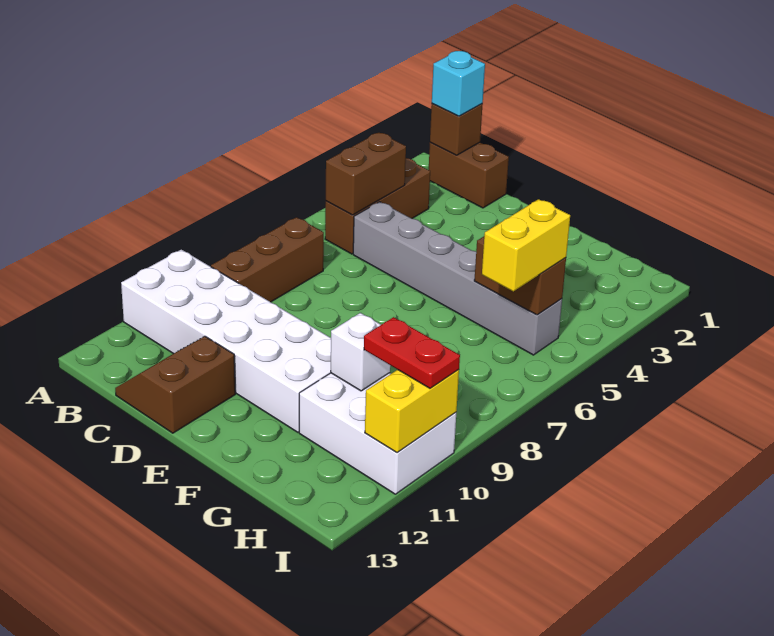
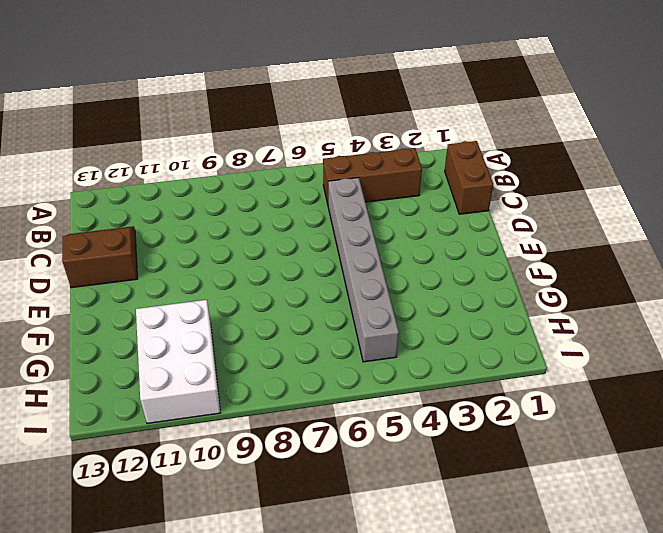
none -> white brick A10:F11 level 1
none -> brown brick B7:B9 level 1
none -> brown brick B1 level 2

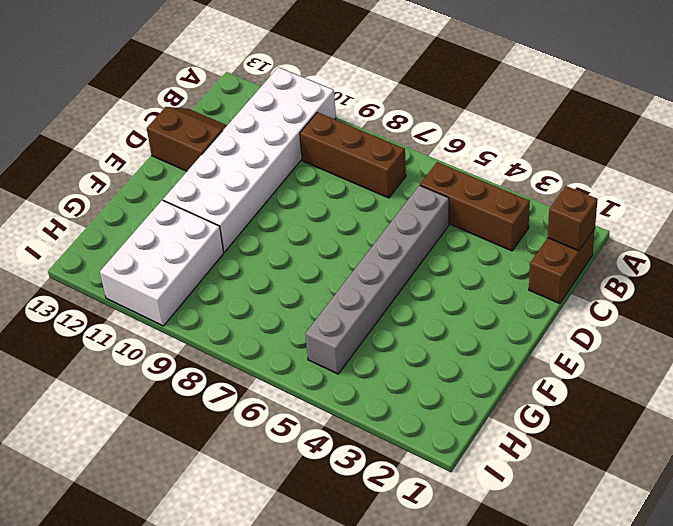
none -> brown brick B4:B5 level 2
none -> brown brick G5:H5 level 2
none -> white brick G10 level 2

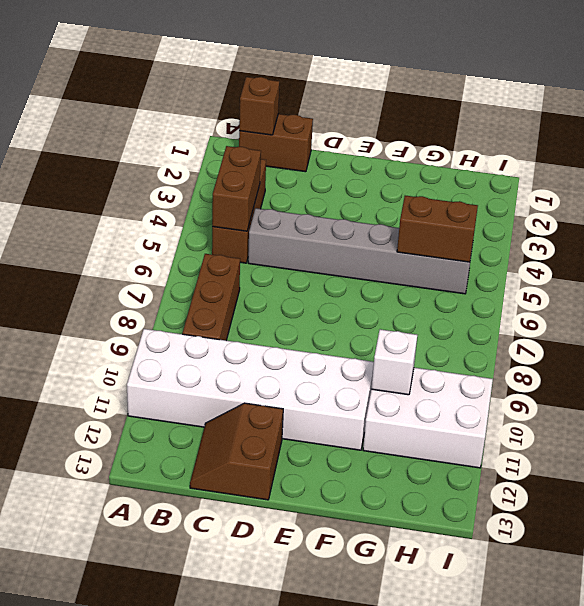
none -> yellow brick I10:I11 level 2
none -> cyan brick B1 level 3
none -> yellow brick H5:H6 level 3

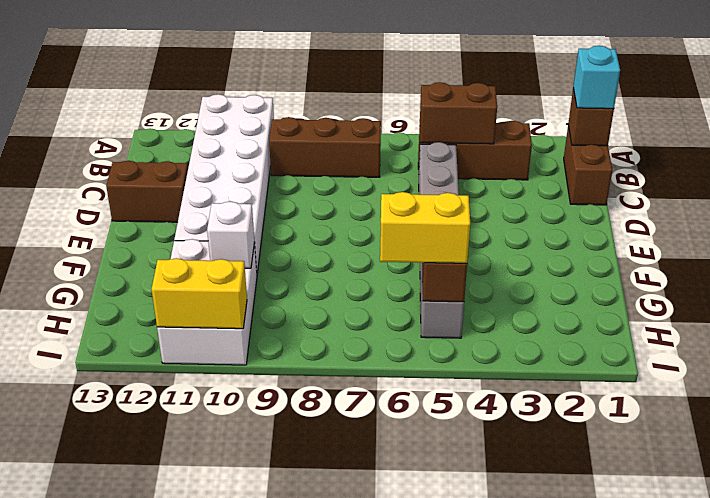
none -> red plate H10:I10 level 3

